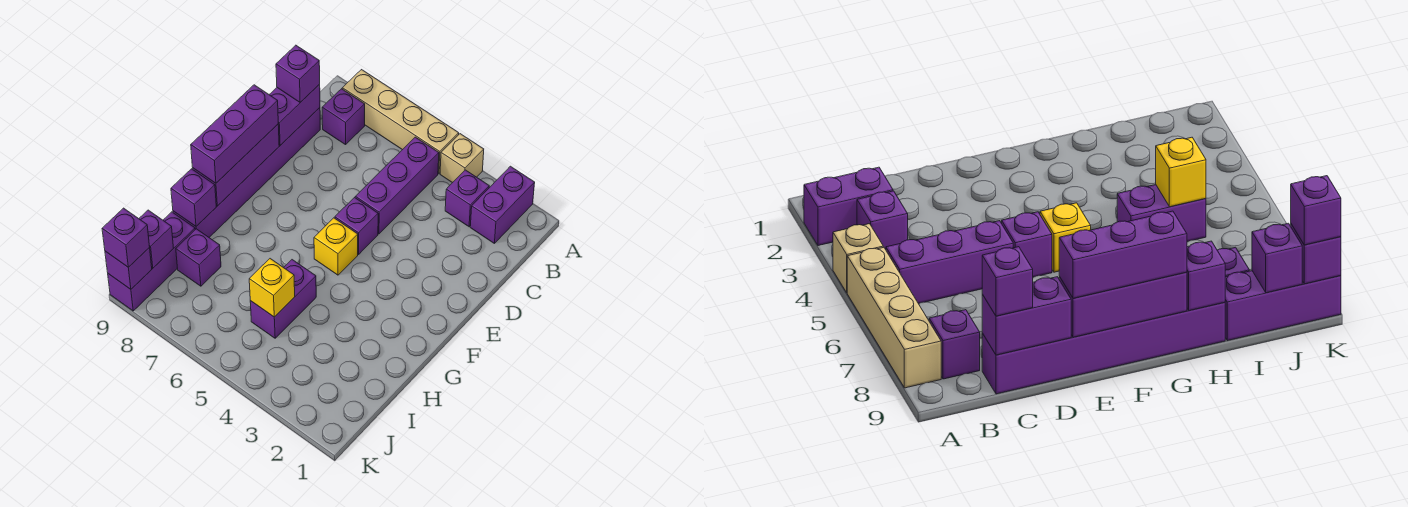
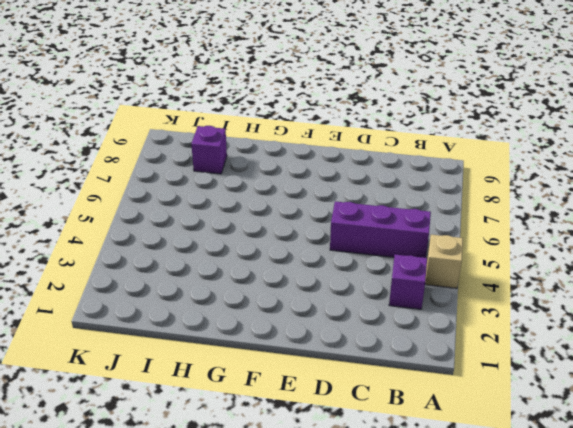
none -> purple brick A2:B2 level 1
none -> tan brick A5:A8 level 1
none -> purple brick B8 level 1

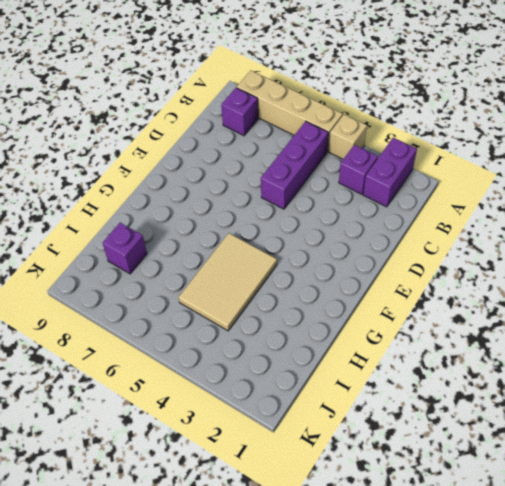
tan tile G4:I5 level 1 -> purple brick H5:I5 level 1
none -> purple brick C9:H9 level 1
none -> purple brick E5 level 1
none -> yellow brick F5 level 1

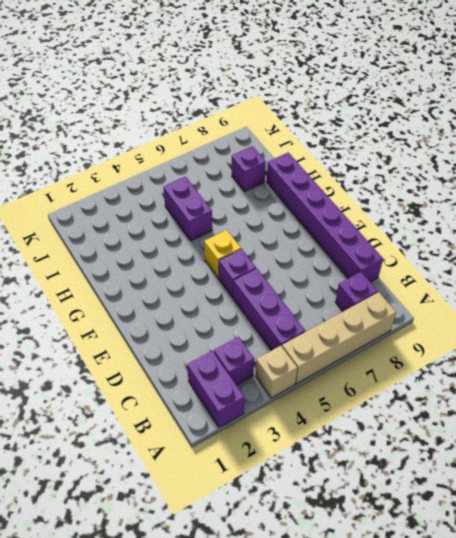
none -> purple brick I9:K9 level 1
none -> purple brick C9:D9 level 2
none -> purple brick E9:G9 level 2

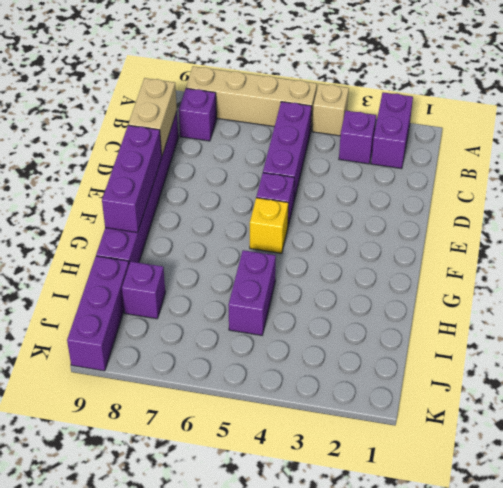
tan brick C9:D9 level 2 -> purple brick C9:D9 level 2
none -> purple brick H9 level 2
none -> yellow brick I5 level 2
none -> purple brick J9 level 2

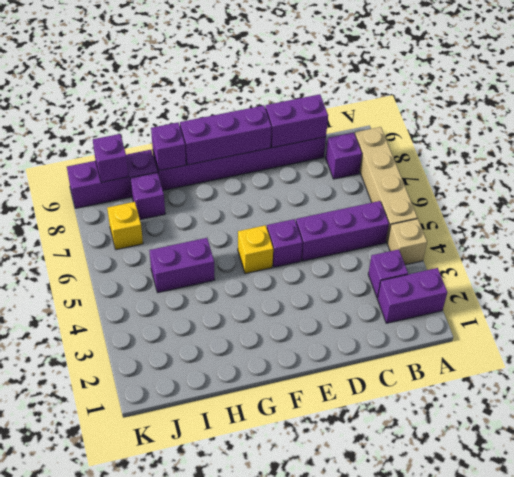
yellow brick J7 level 1 -> yellow brick I5 level 2
none -> purple brick K9 level 2
none -> purple brick C9 level 3
none -> purple brick E9:G9 level 3

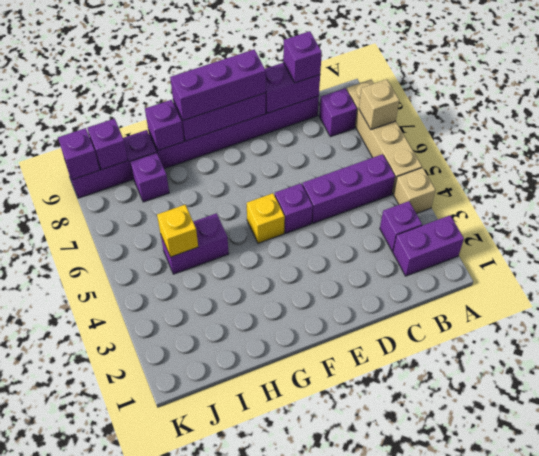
tan brick A7 level 2 -> none
none -> purple brick K9 level 3

